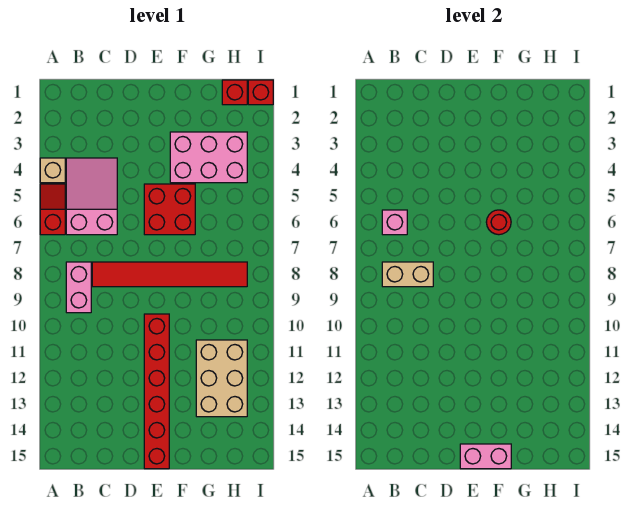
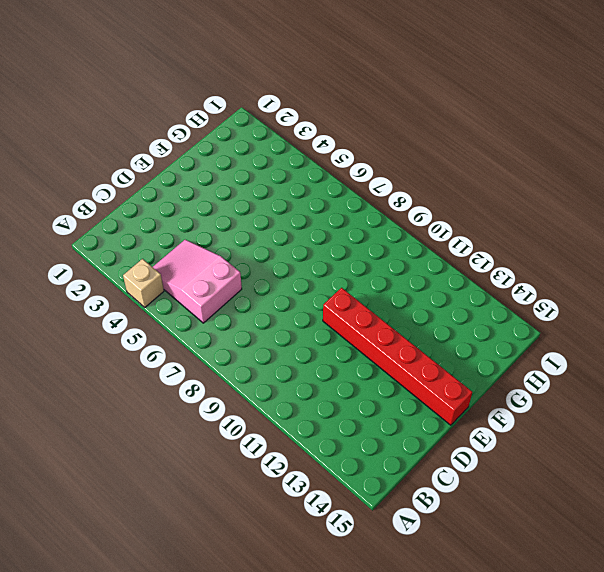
none -> red slope A5:A6 level 1 top 6
none -> pink brick B8:B9 level 1
none -> red tile C8:H8 level 1

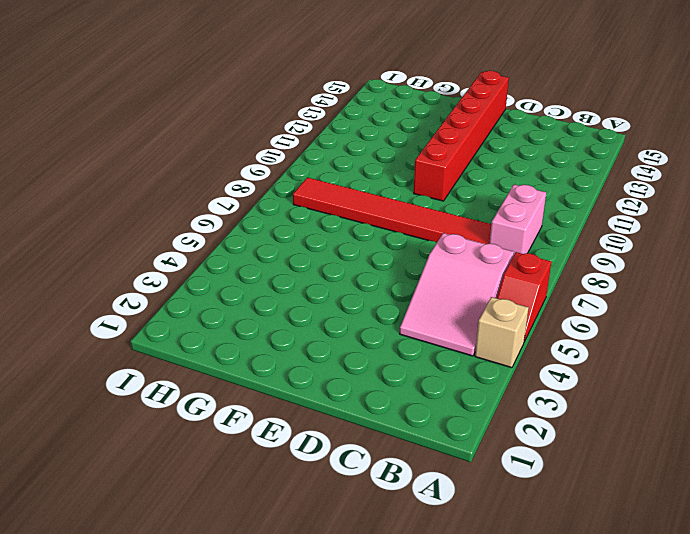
none -> red brick E5:F6 level 1
none -> pink brick F3:H4 level 1
none -> tan brick G11:H13 level 1

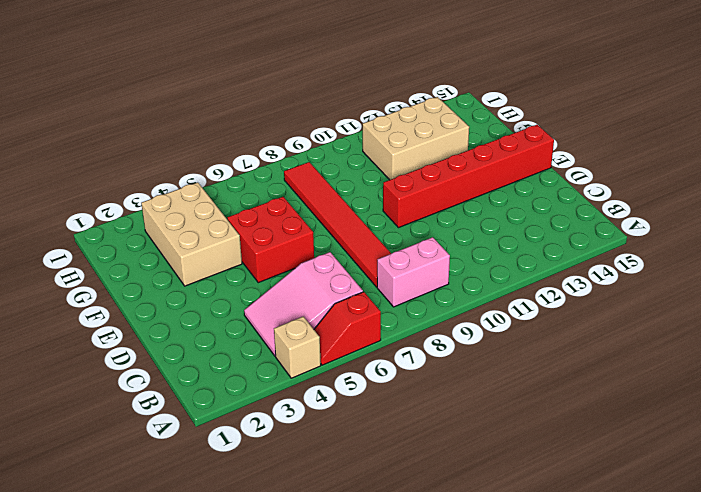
tan brick F3:H4 level 1 -> pink brick F3:H4 level 1
none -> red brick H1 level 1
none -> red brick I1 level 1
none -> pink brick B6 level 2

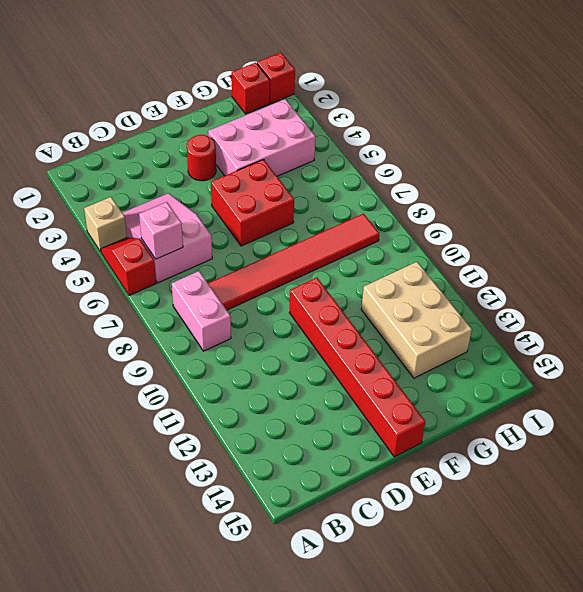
red round brick E3 level 1 -> red round brick F6 level 2
none -> tan brick B8:C8 level 2
none -> pink brick E15:F15 level 2

